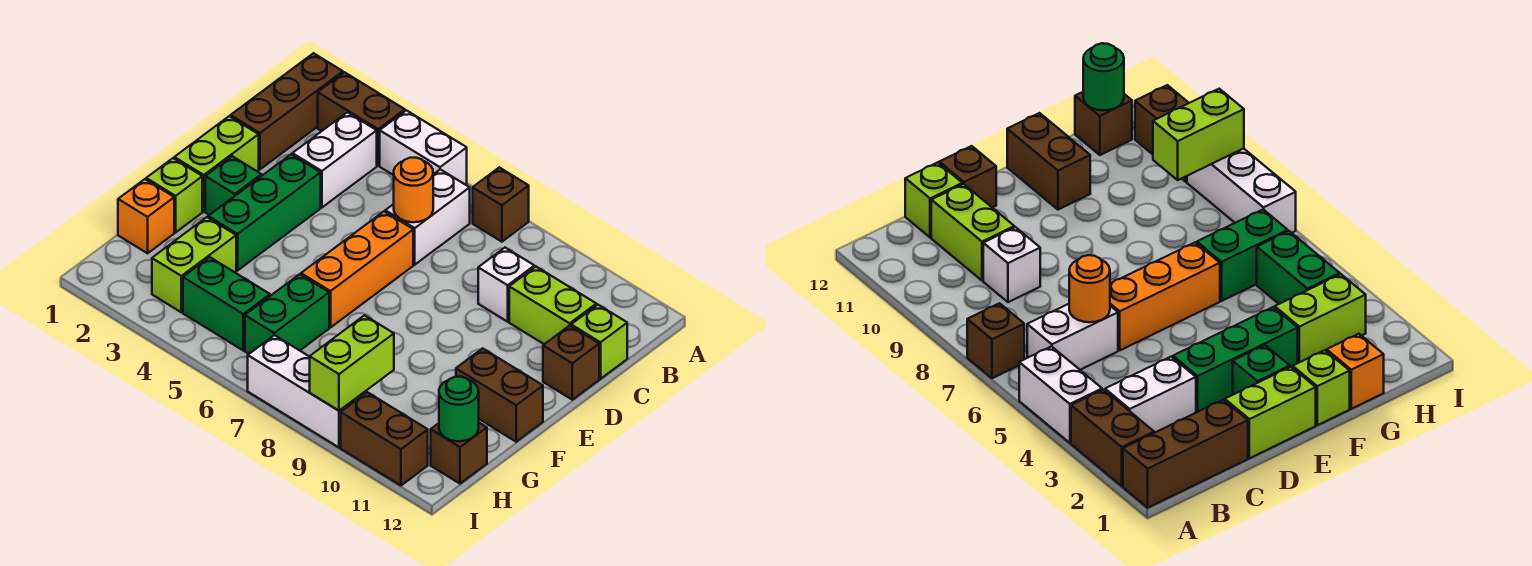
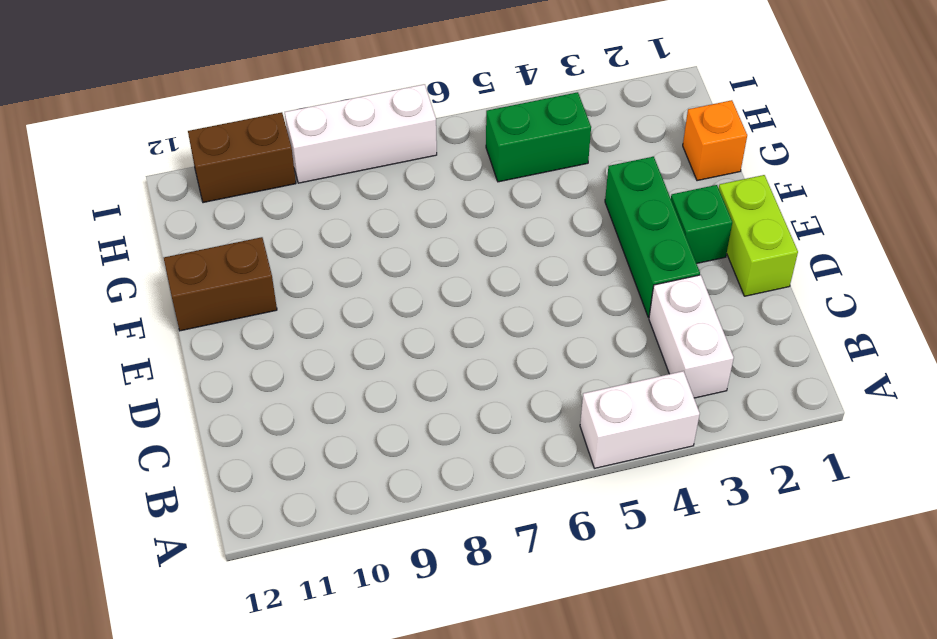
none -> brown brick A1:C1 level 1
none -> brown brick A2:A3 level 1
none -> brown brick A7 level 1

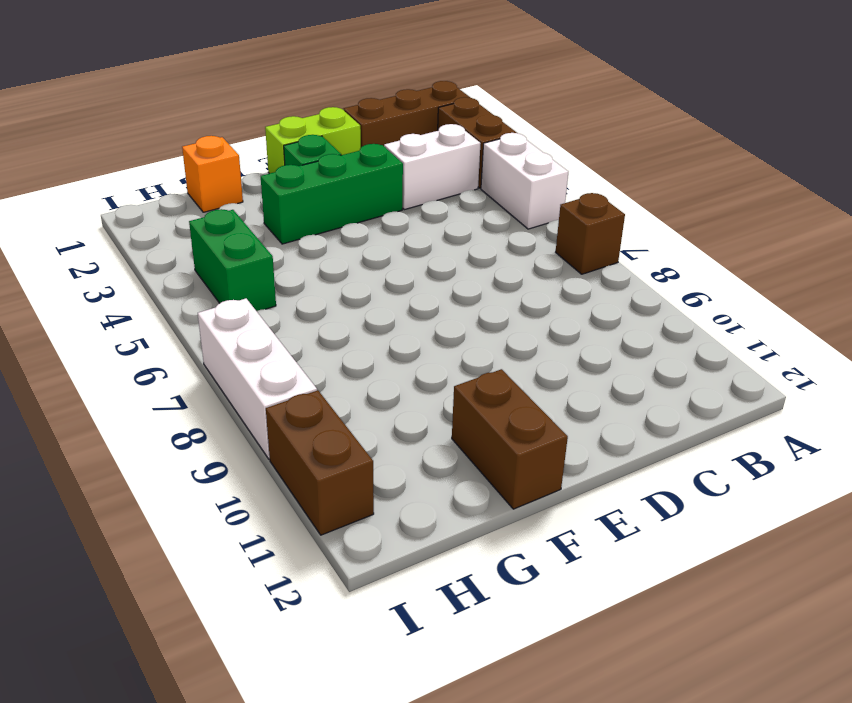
none -> white brick B6:C6 level 1
none -> white brick C9 level 1
none -> lime brick C10:C11 level 1

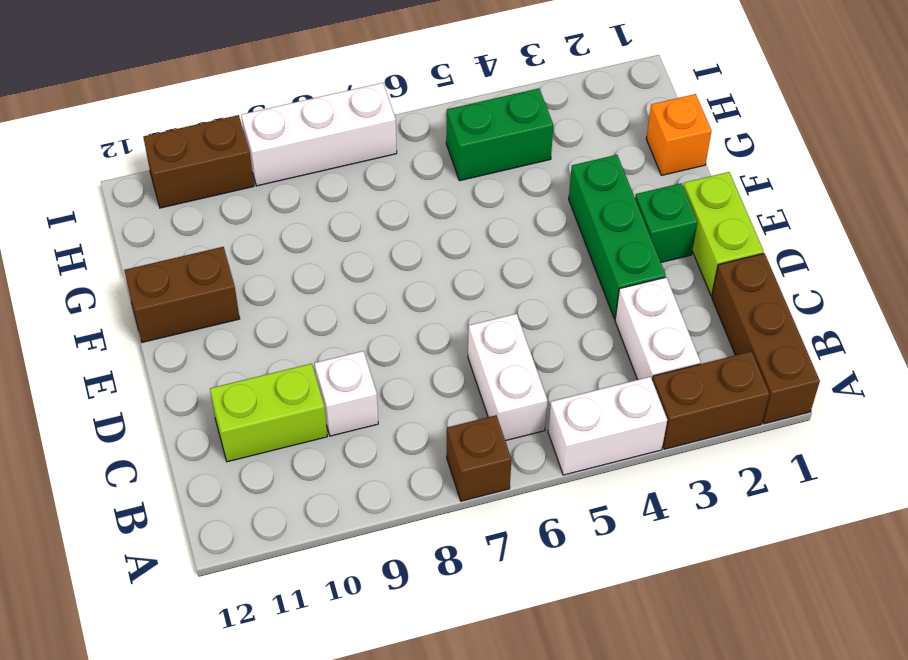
none -> lime brick C12 level 1
none -> orange brick D6:F6 level 1
none -> brown brick D12 level 1

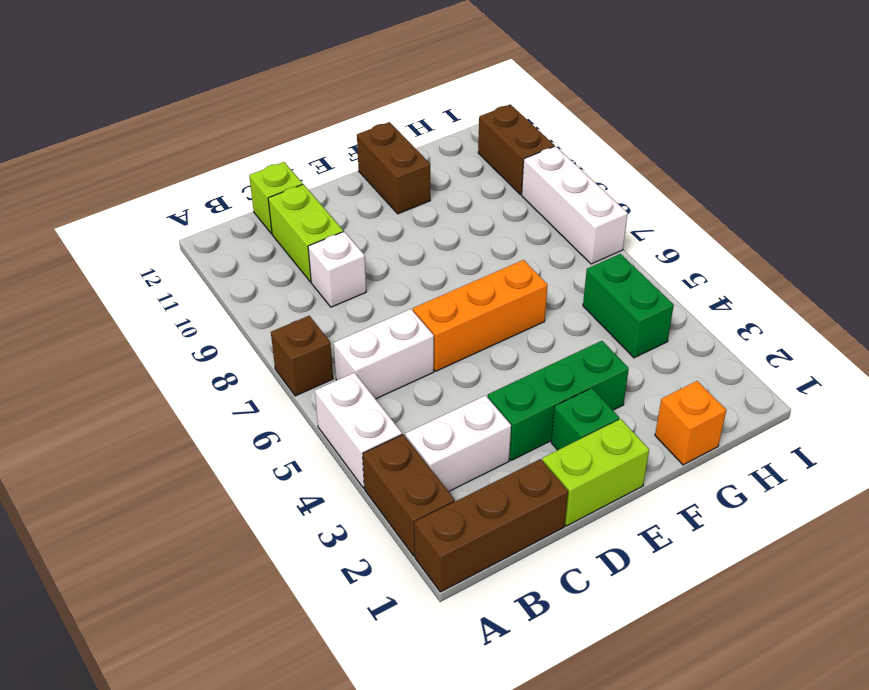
none -> brown brick D12 level 1
none -> lime brick F1 level 1
none -> lime brick G3:H3 level 1

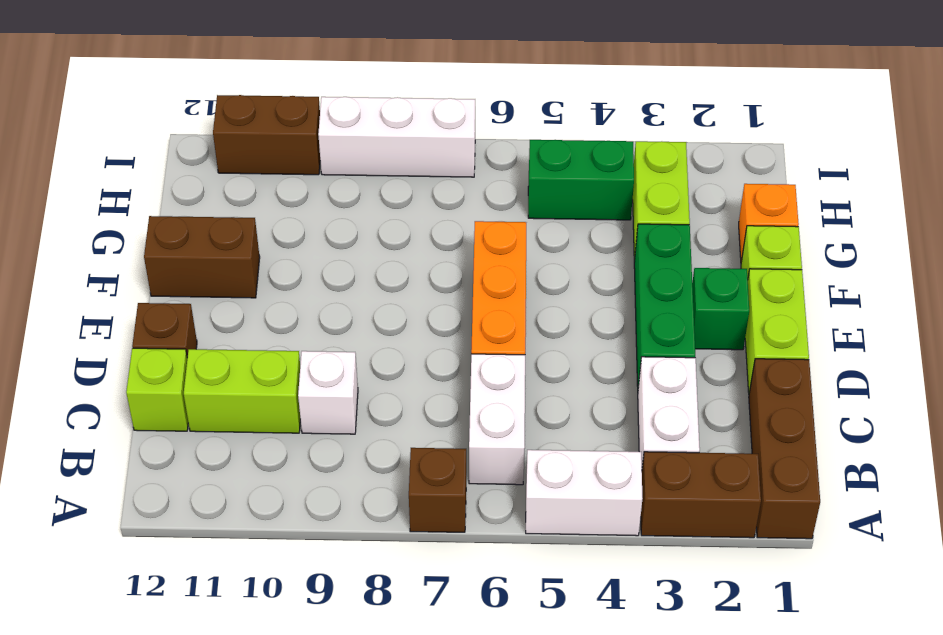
none -> green brick G6:H6 level 1
none -> brown brick H12 level 1
none -> orange round brick C6 level 2

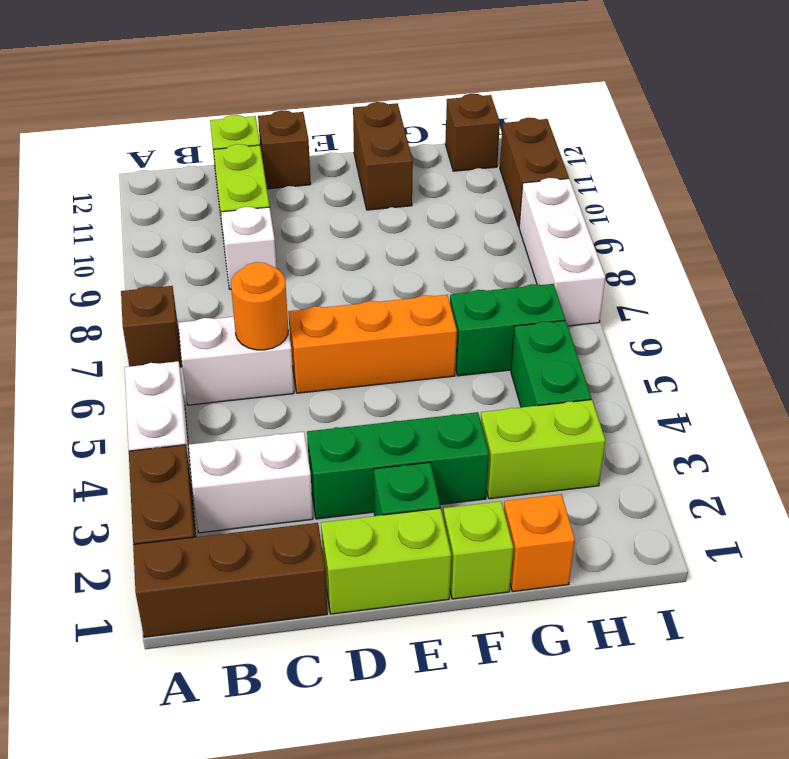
none -> lime brick H9:I9 level 2
none -> green round brick H12 level 2

